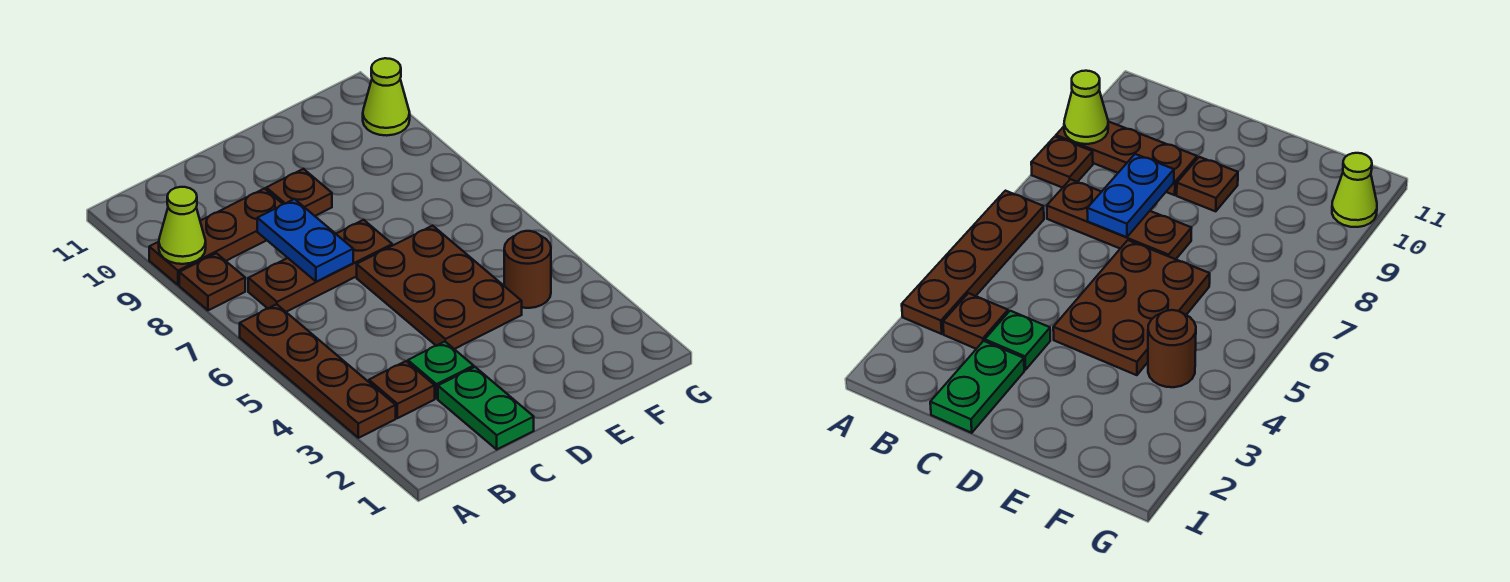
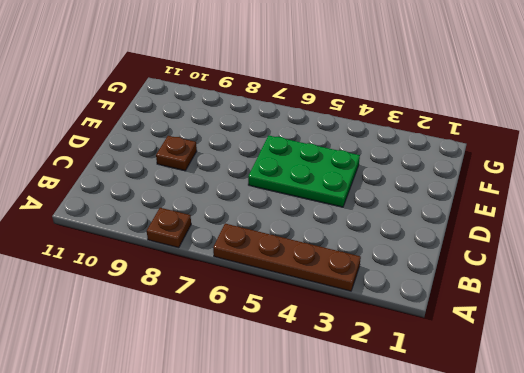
green plate D4:E6 level 1 -> brown plate D4:E6 level 1
none -> brown plate A9:C9 level 1
none -> brown plate B3 level 1
none -> brown plate B7:D7 level 1

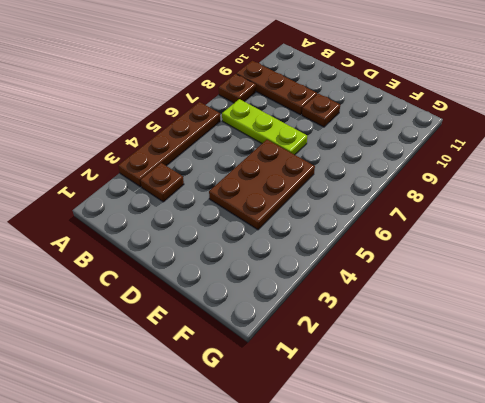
lime plate B7:D7 level 1 -> brown plate B7:D7 level 1
none -> green plate C1:C2 level 1
none -> green plate C3 level 1
none -> brown round brick F4 level 1

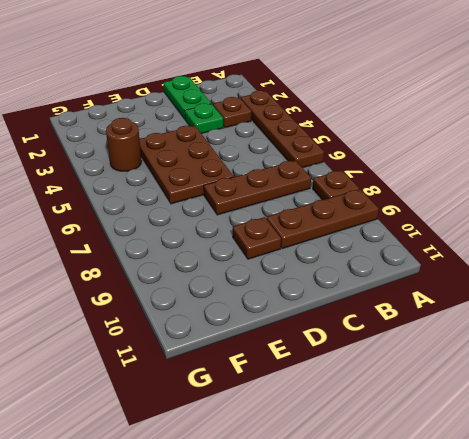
none -> lime cone G10 level 1
none -> lime cone A9 level 2
none -> blue plate C7:C8 level 2

